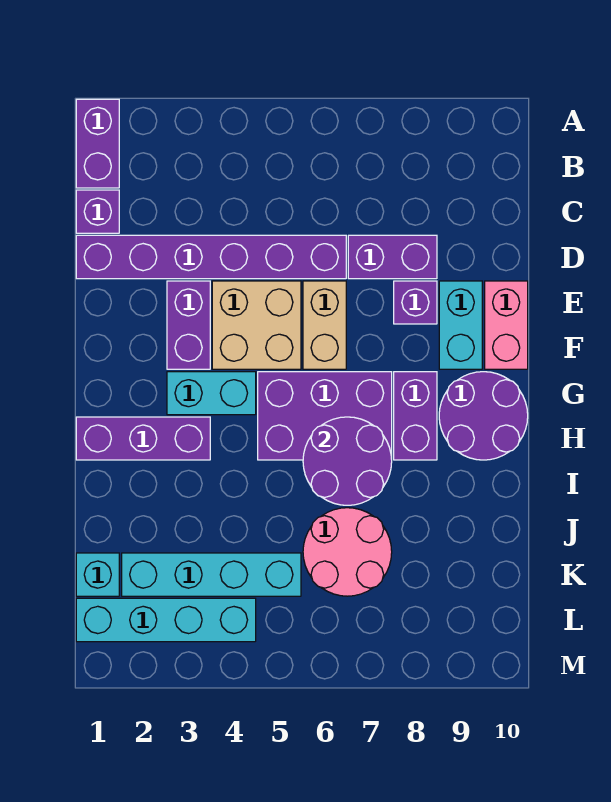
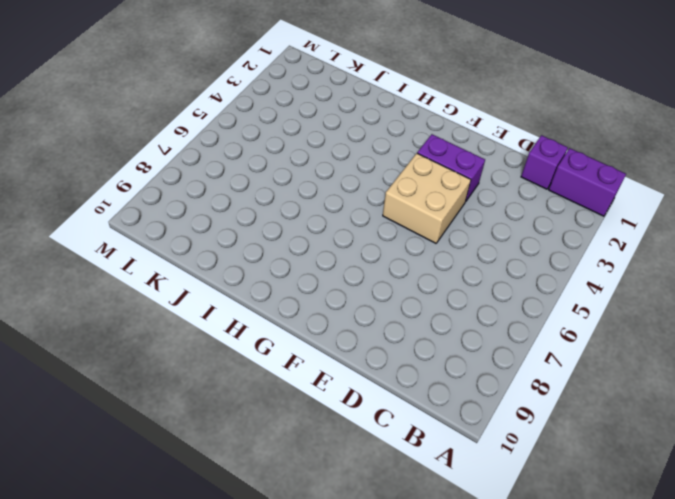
none -> purple brick D1:D6 level 1
none -> purple brick D7:D8 level 1
none -> tan brick E6:F6 level 1

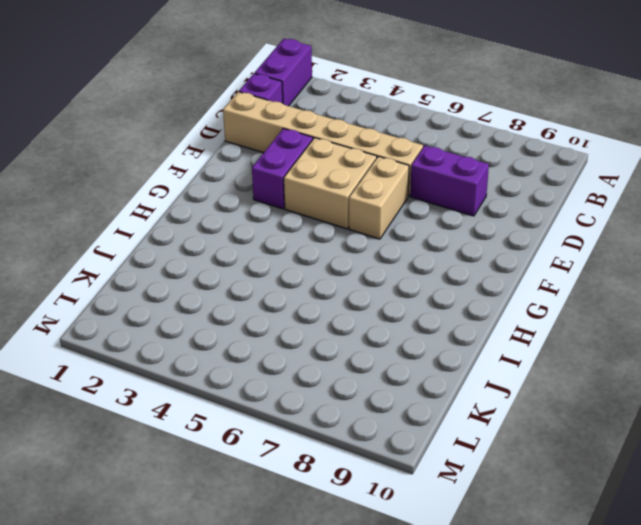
tan brick D1:D6 level 1 -> purple brick D1:D6 level 1
none -> purple brick E8 level 1
none -> cyan brick E9:F9 level 1
none -> pink brick E10:F10 level 1

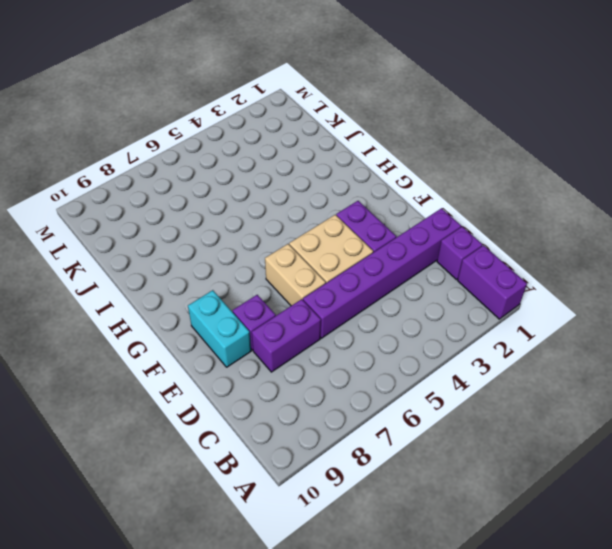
none -> pink brick E10:F10 level 1
none -> cyan brick G3:G4 level 1
none -> purple brick G5:H7 level 1

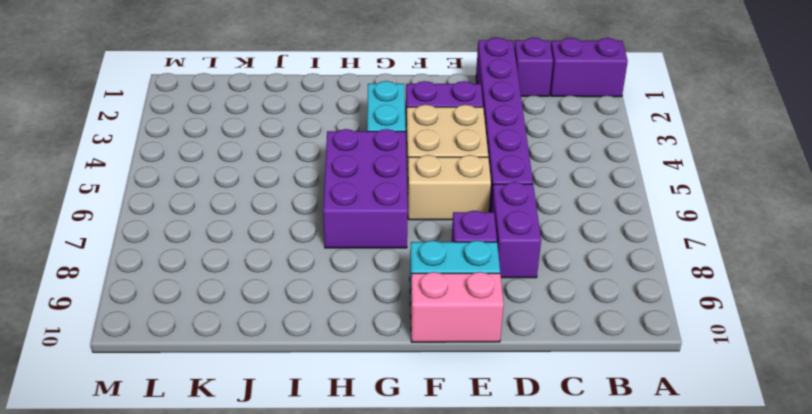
none -> purple brick G8:H8 level 1
none -> purple round brick G9:H10 level 1
none -> purple brick H1:H3 level 1

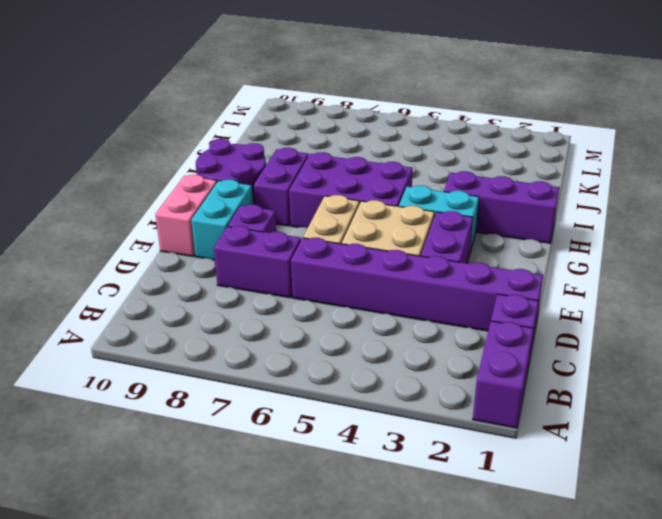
none -> pink round brick J6:K7 level 1
none -> cyan brick K1 level 1
none -> cyan brick K2:K5 level 1

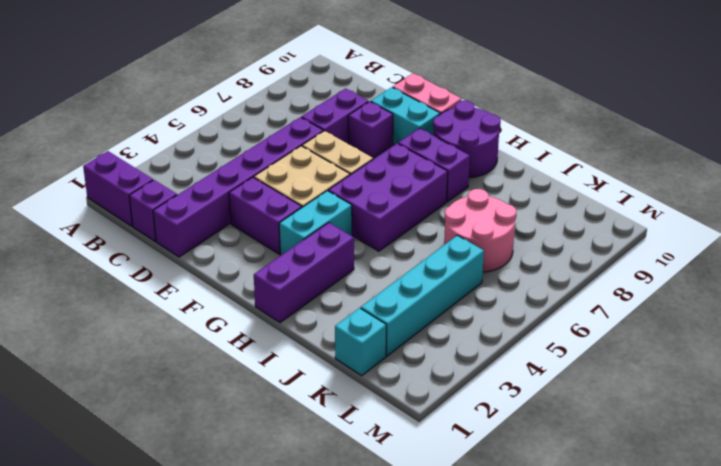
none -> cyan brick L1:L4 level 1
none -> purple round brick H6:I7 level 2

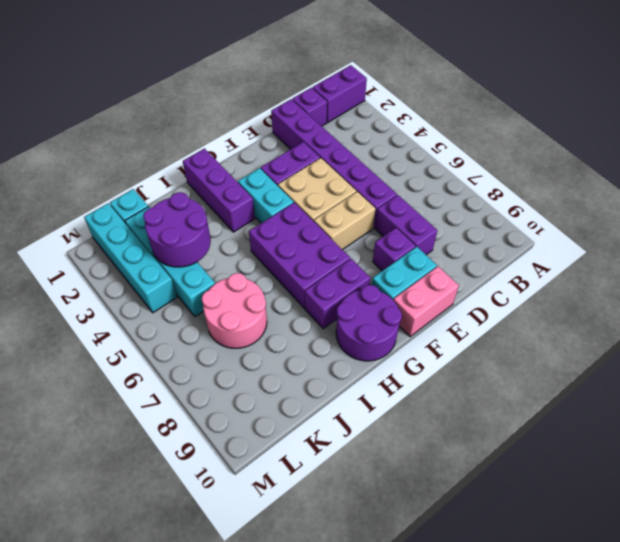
purple round brick J3:K4 level 2 -> purple round brick H6:I7 level 2

